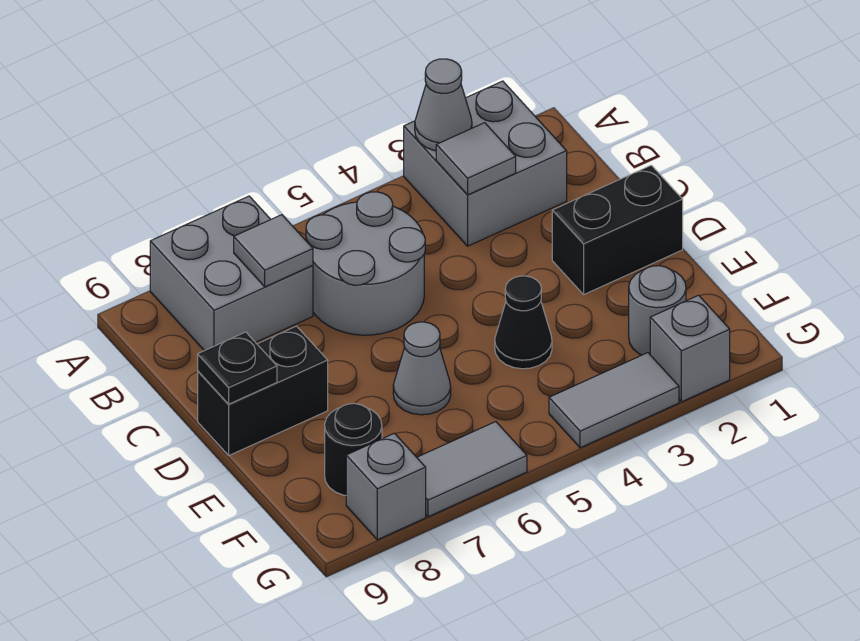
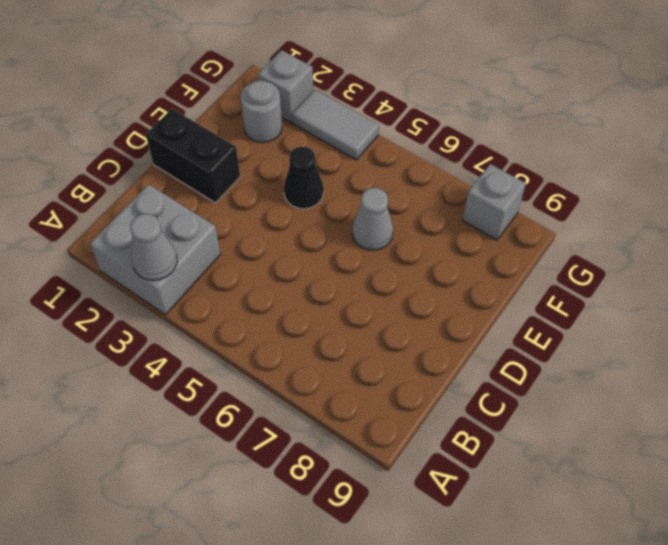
none -> grey brick A7:B8 level 1
none -> grey round brick B5:C6 level 1
none -> black brick D8:D9 level 1

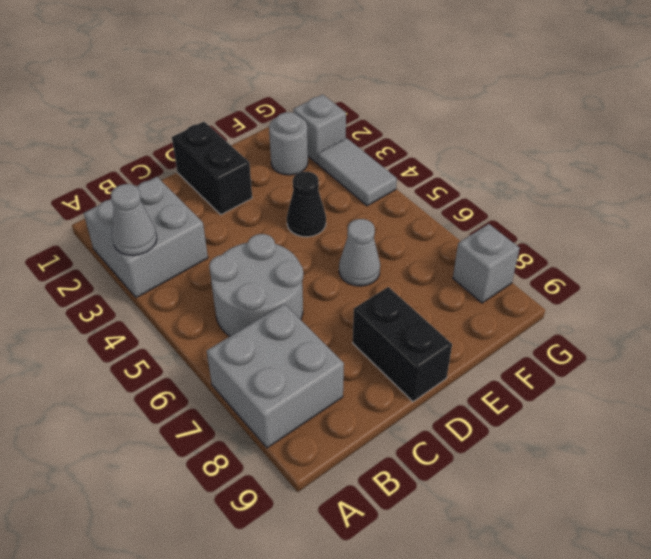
none -> black round brick F8 level 1
none -> grey tile G6:G7 level 1
none -> grey tile B3 level 2

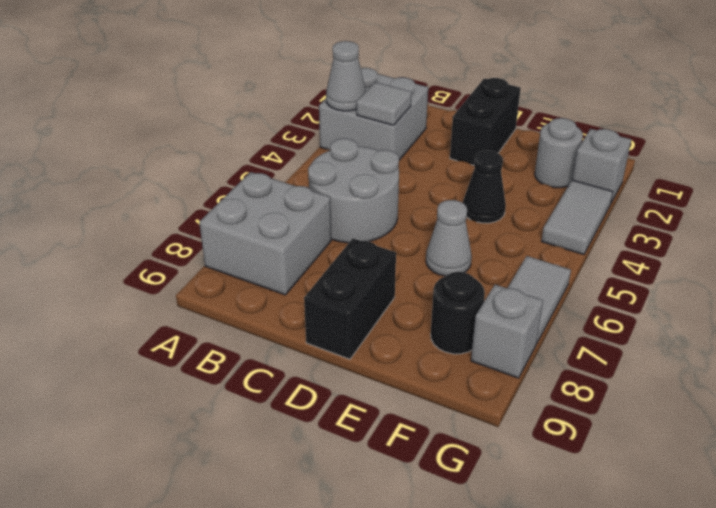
none -> grey tile B7 level 2
none -> black plate D9 level 2

